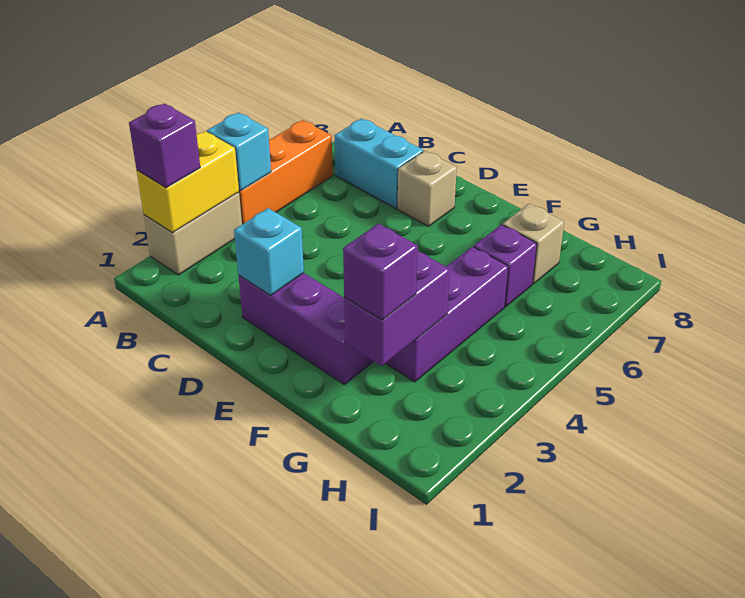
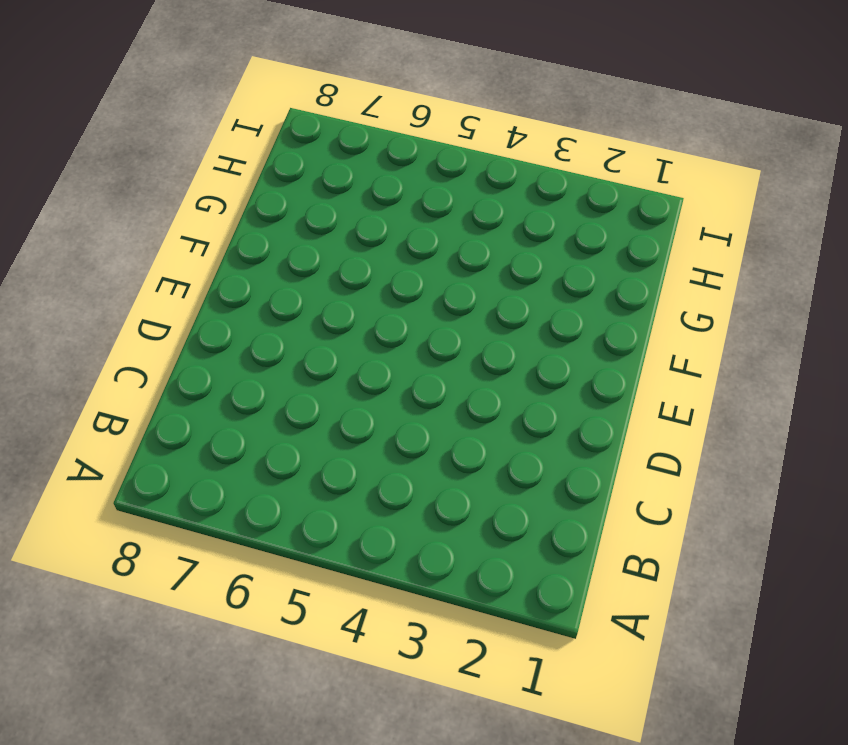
none -> tan brick A2:A3 level 1
none -> orange brick A4:A6 level 1
none -> cyan brick B7:C7 level 1

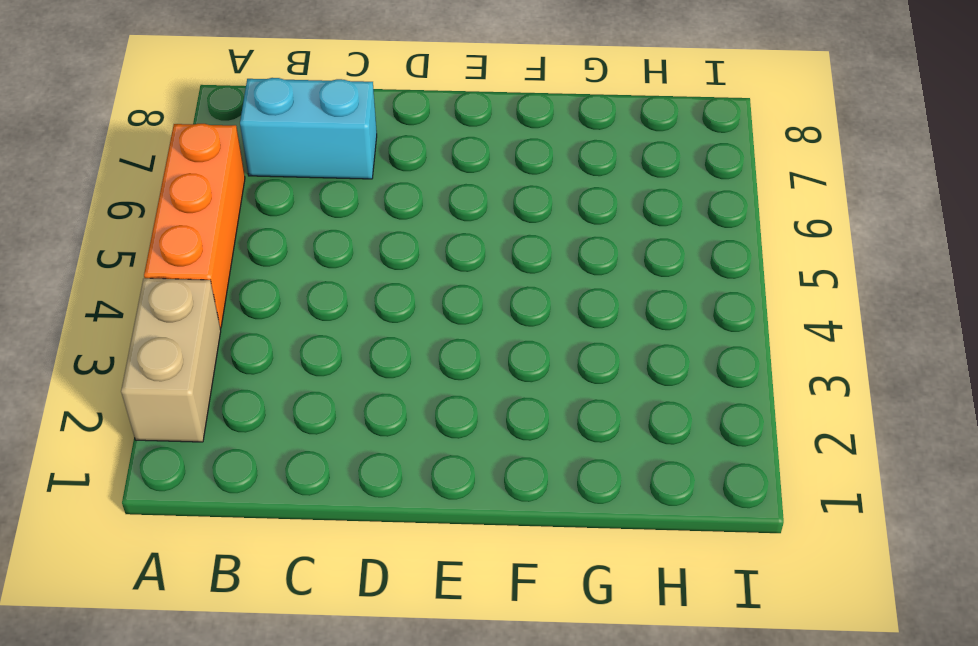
none -> purple brick D2:F2 level 1
none -> tan brick D7 level 1
none -> purple brick G3:G5 level 1

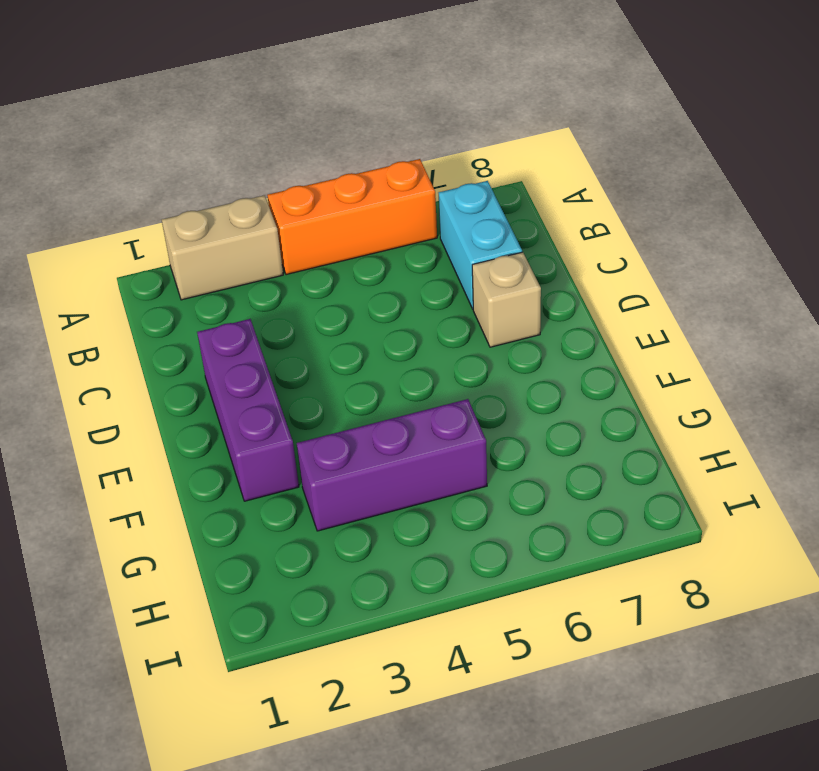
none -> purple brick G6 level 1
none -> tan brick G7 level 1
none -> yellow brick A2:A3 level 2

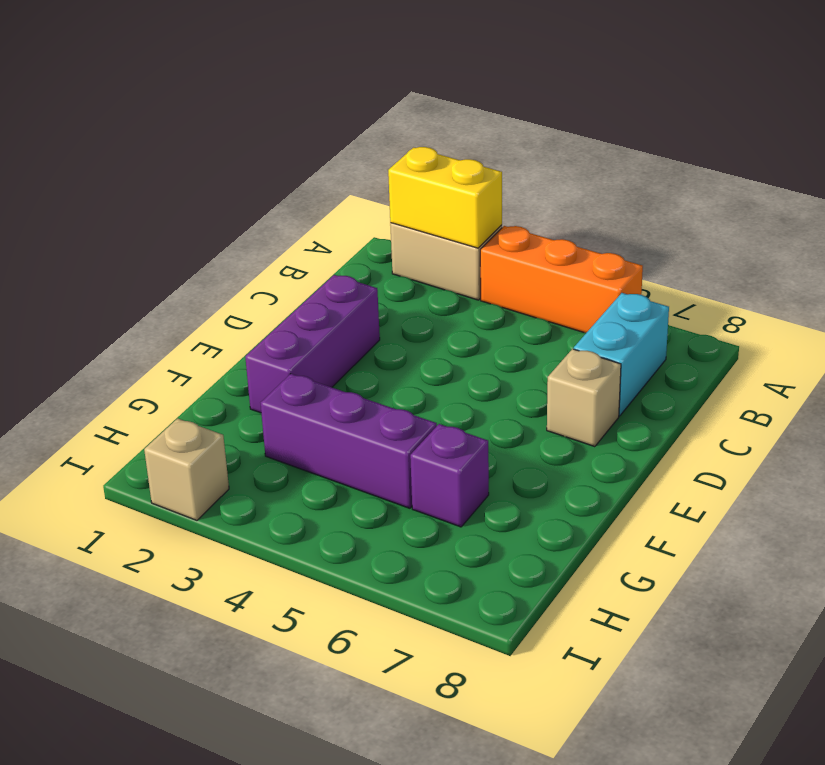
tan brick I2 level 1 -> tan brick G7 level 1
none -> cyan brick A4 level 2
none -> cyan brick D2 level 2
none -> purple brick G2:G3 level 2

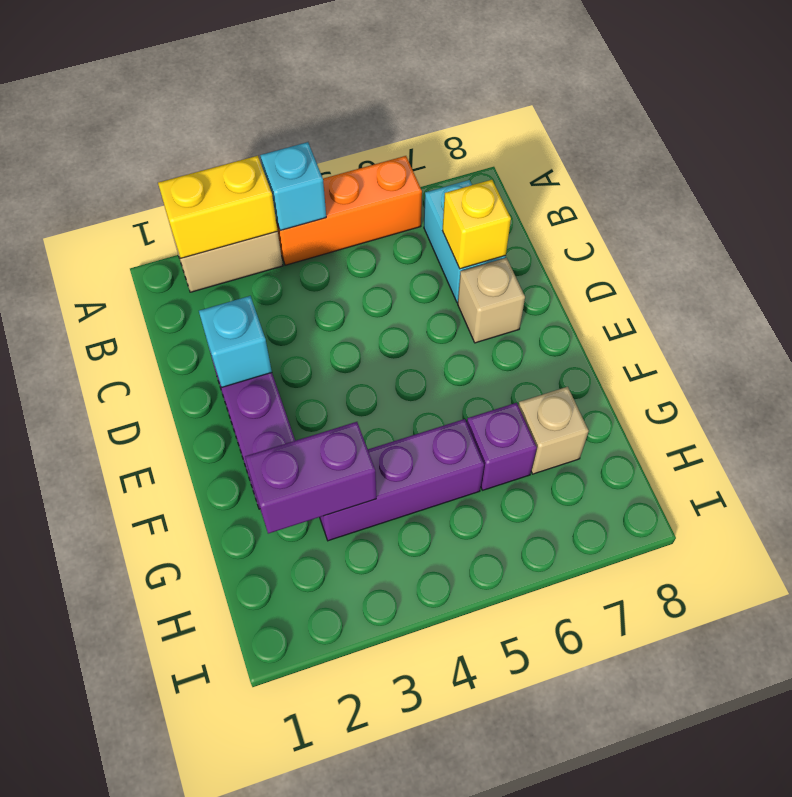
yellow brick C7 level 2 -> none
none -> purple brick A2 level 3
none -> purple brick G2 level 3

